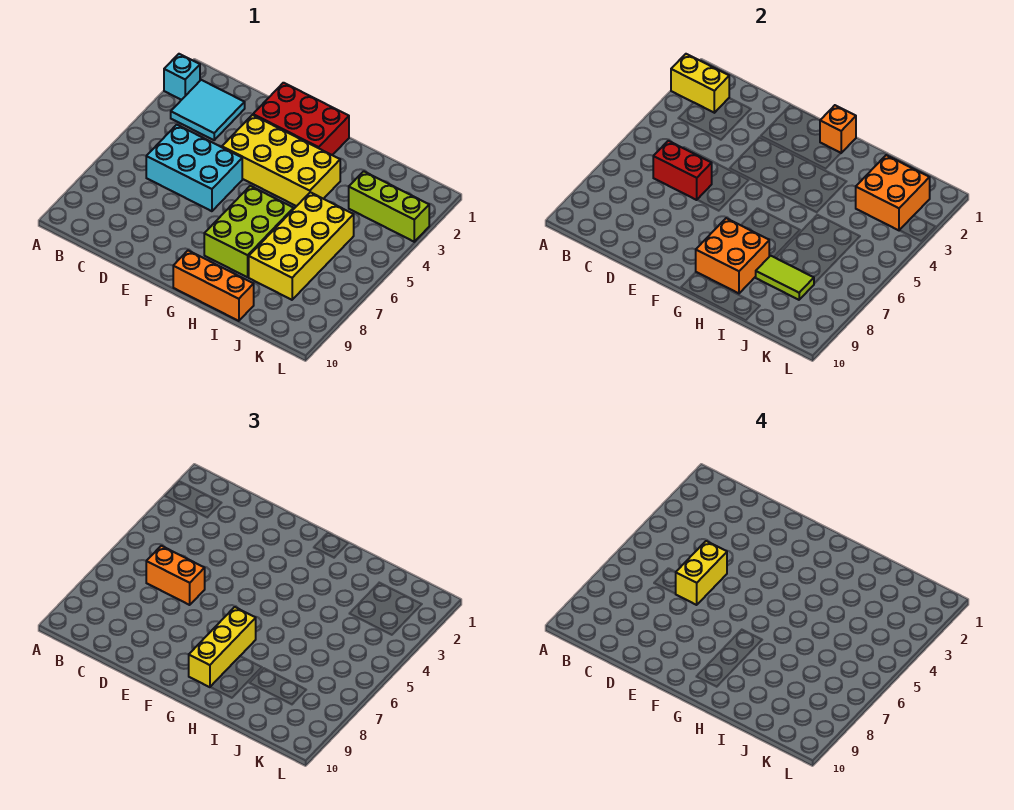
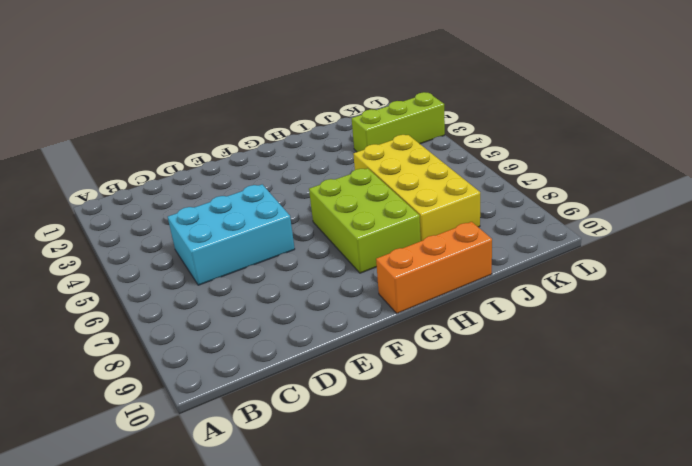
none -> cyan brick A2 level 1
none -> cyan tile B2:C3 level 1
none -> red brick E1:G2 level 1

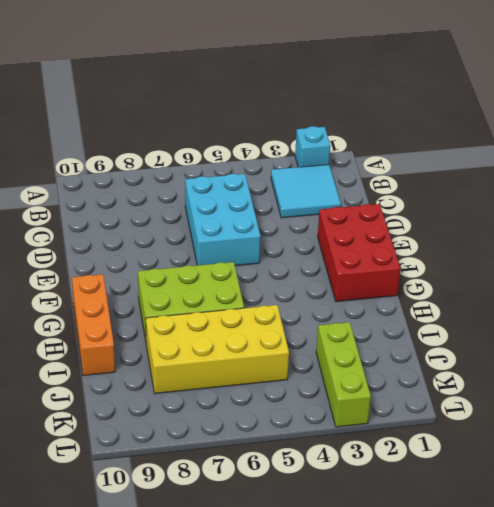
none -> yellow brick E3:H4 level 1
none -> yellow brick A2:B2 level 2
none -> red brick C6:D6 level 2

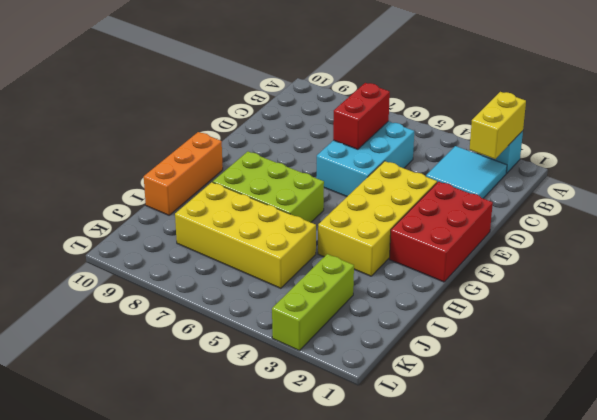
none -> orange brick G1 level 2
none -> orange brick G8:H9 level 2
none -> lime tile I8:J8 level 2

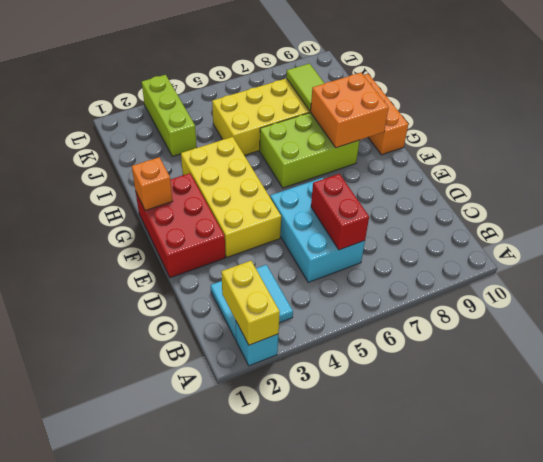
none -> orange brick J2:K3 level 2
none -> orange brick C6:D6 level 3
none -> yellow brick G7:G9 level 3

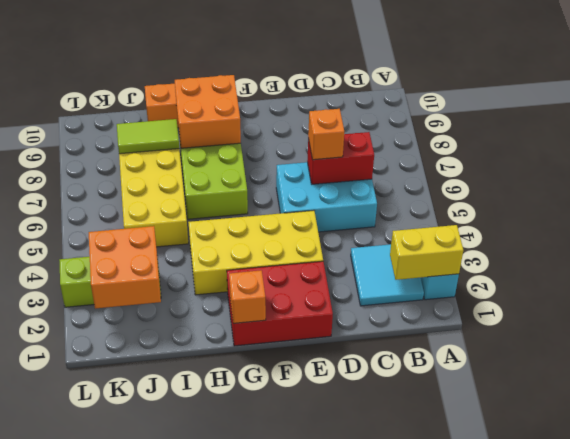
orange brick D6 level 3 -> orange brick C6:D6 level 3
none -> yellow brick G7:G9 level 3
none -> yellow brick D5:D6 level 4

